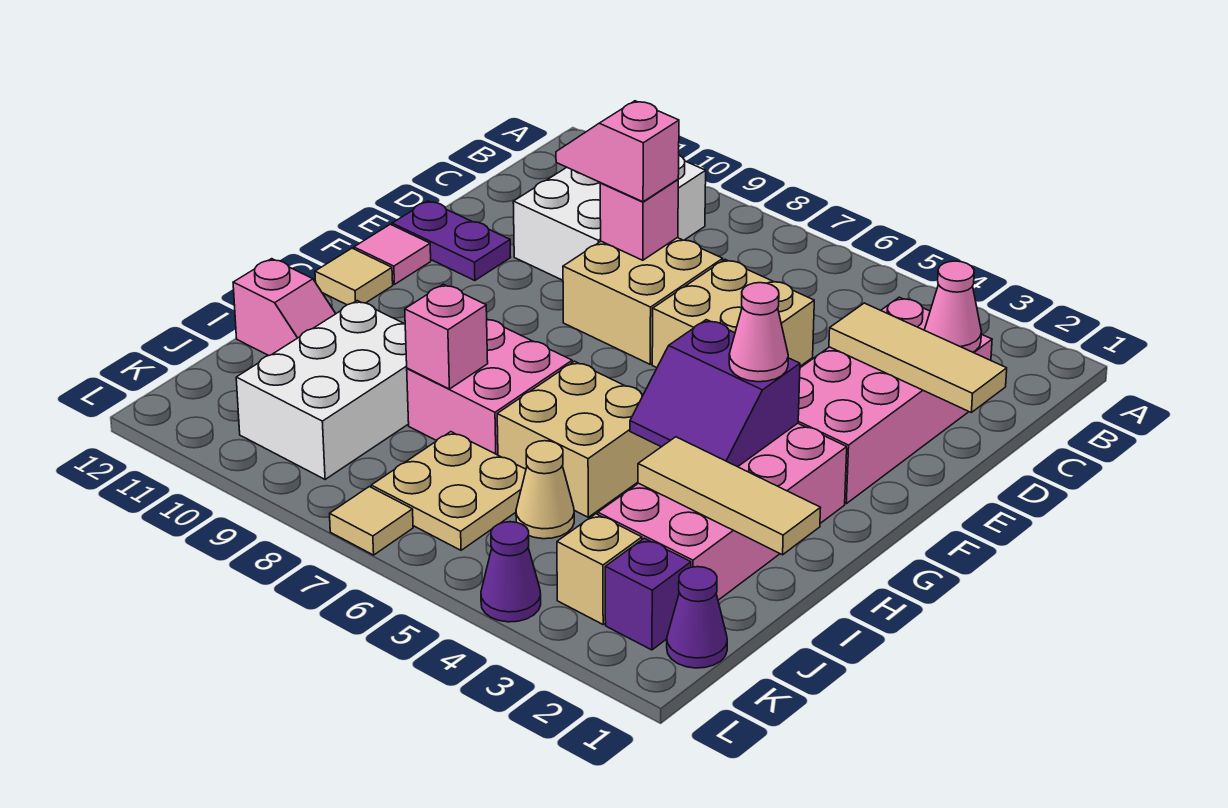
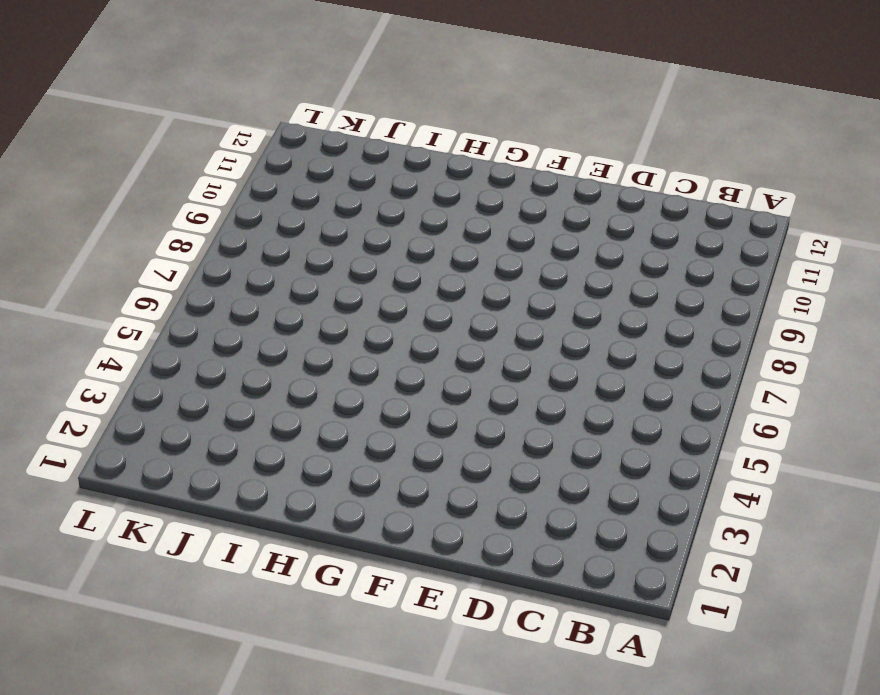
none -> white brick B9:D10 level 1
none -> pink brick C2:F3 level 1
none -> tan brick D5:E6 level 1

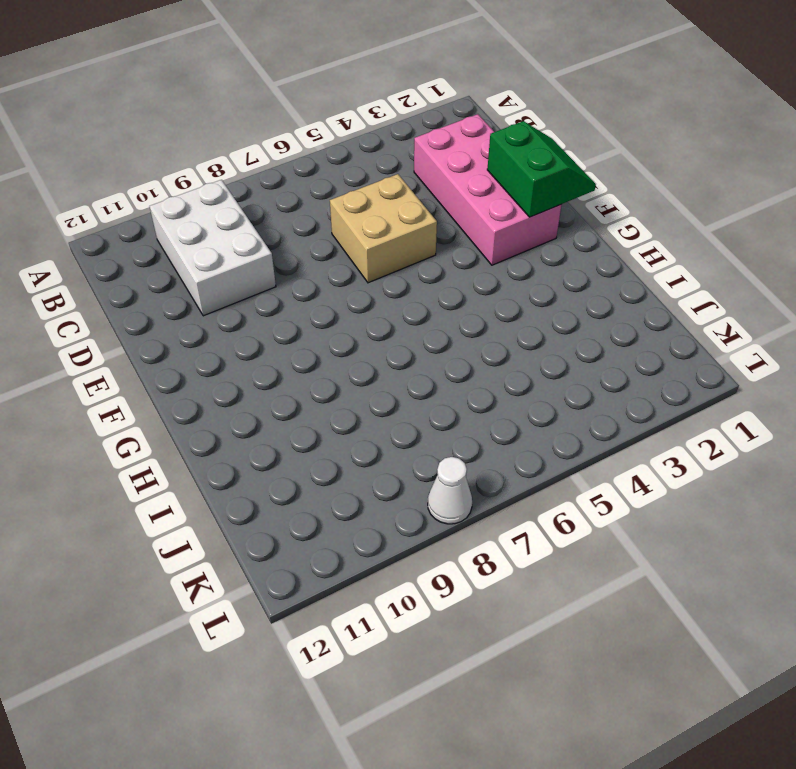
green slope E1:F2 level 2 top 2 -> none
white cone L8 level 1 -> none
none -> tan brick D7:E8 level 1
none -> purple plate E11:E12 level 1
none -> pink tile F12 level 1

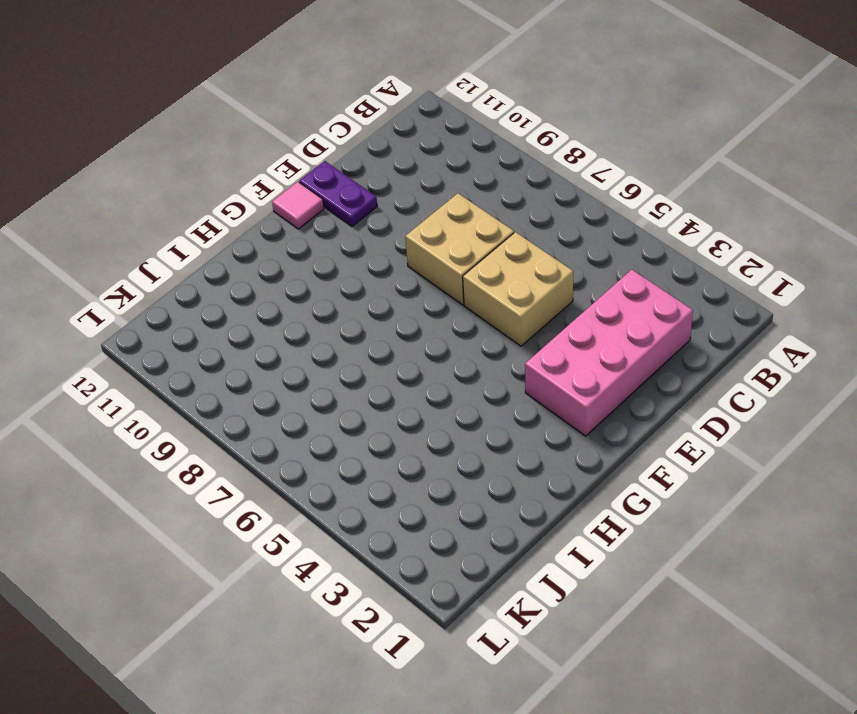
none -> white brick B9:D10 level 1
none -> pink brick G2:J3 level 1
none -> tan tile G12 level 1

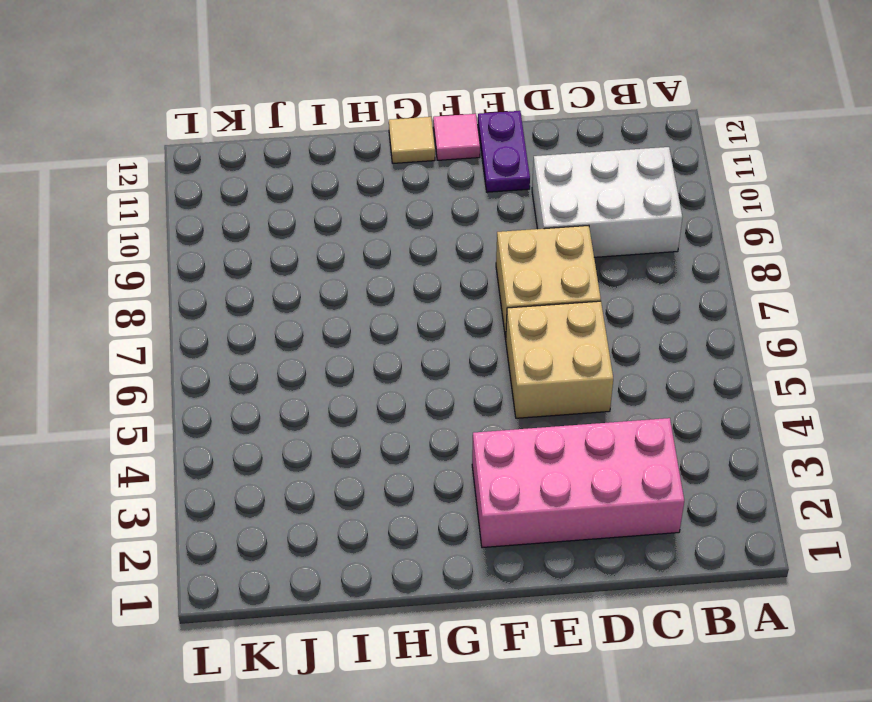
none -> pink brick G2:J3 level 1
none -> tan brick H5:I6 level 1
none -> pink brick H7:I8 level 1

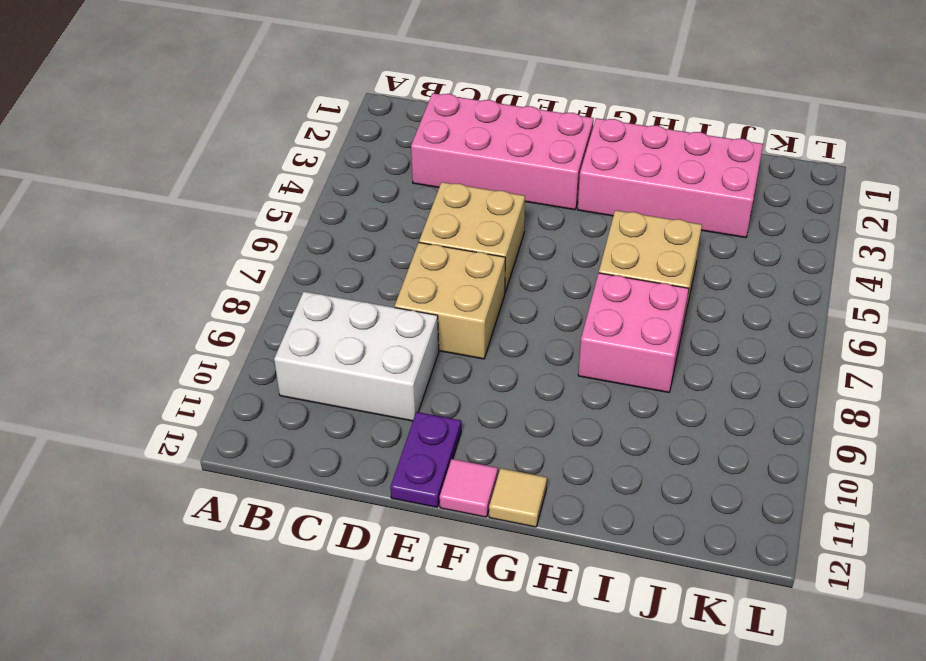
none -> white brick I9:K10 level 1
none -> pink slope I11:I12 level 1 top 12
none -> tan cone J5 level 1

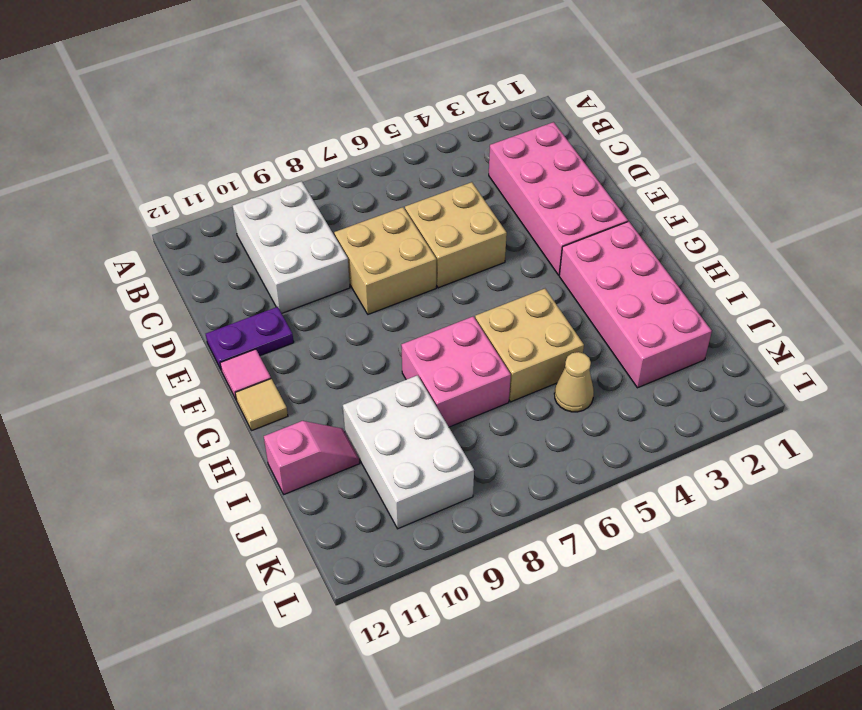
none -> tan plate J6:K7 level 1
none -> purple cone K1 level 1
none -> purple brick K2 level 1

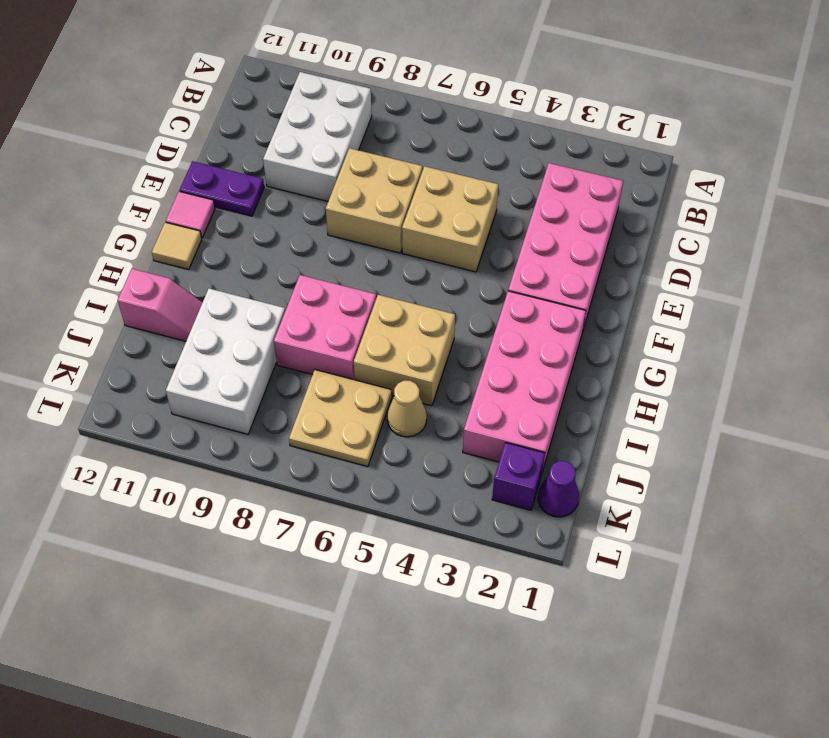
none -> tan brick K3 level 1
none -> purple cone L4 level 1
none -> tan tile L7 level 1

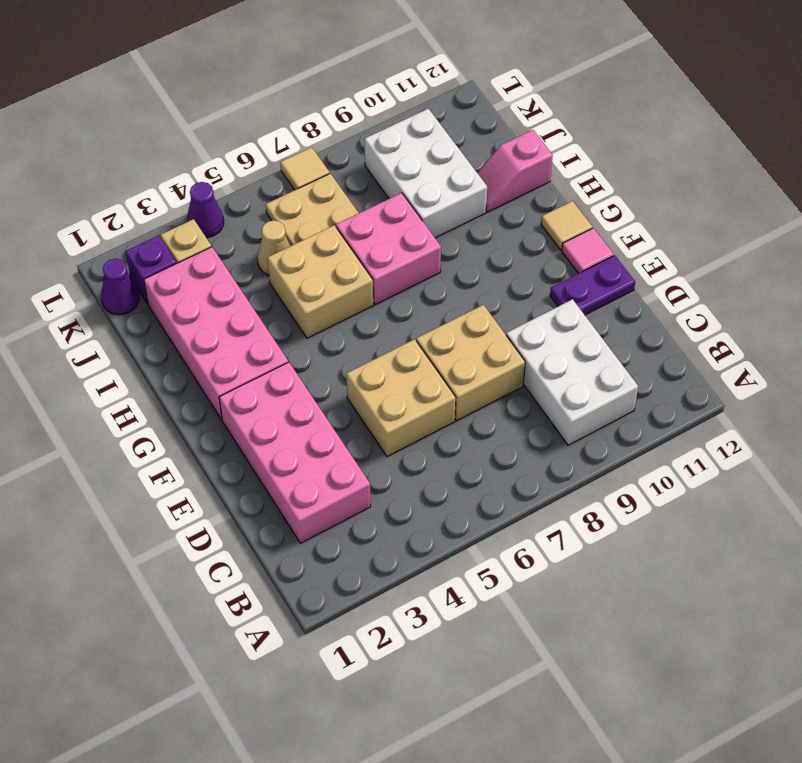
none -> pink cone C2 level 2
none -> tan tile D1:D3 level 2
none -> pink brick D8 level 2

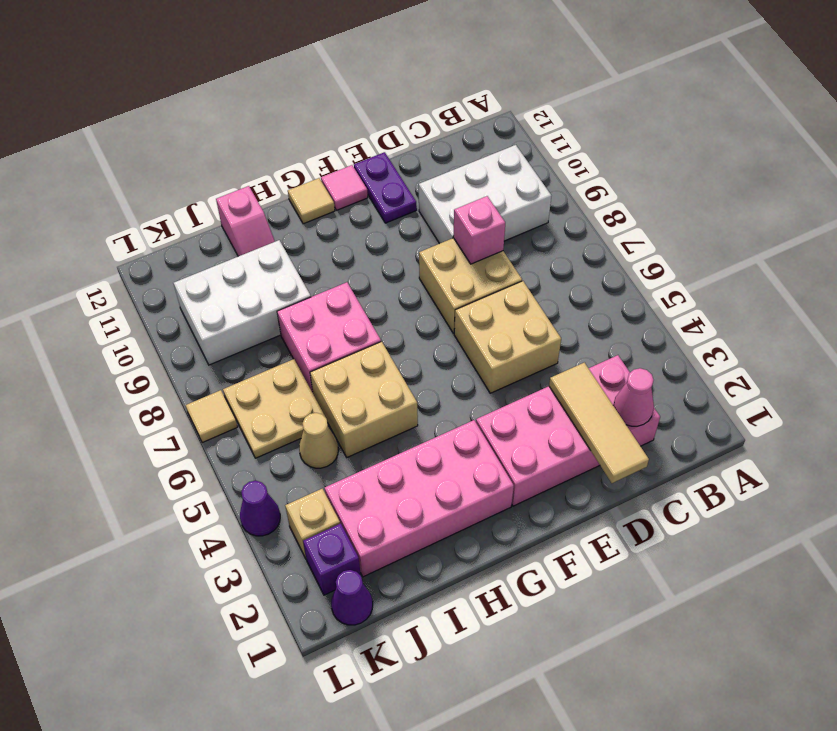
none -> purple slope G3:H4 level 2 top G
none -> tan tile I1:I3 level 2
none -> pink brick I8 level 2

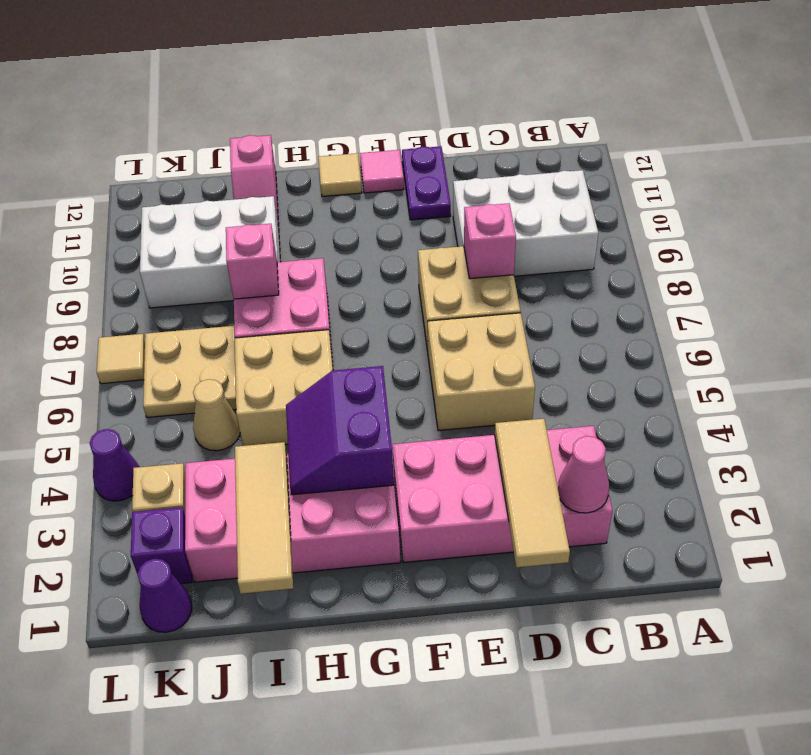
none -> pink slope D8:D9 level 3 top 8
none -> pink cone G3 level 3

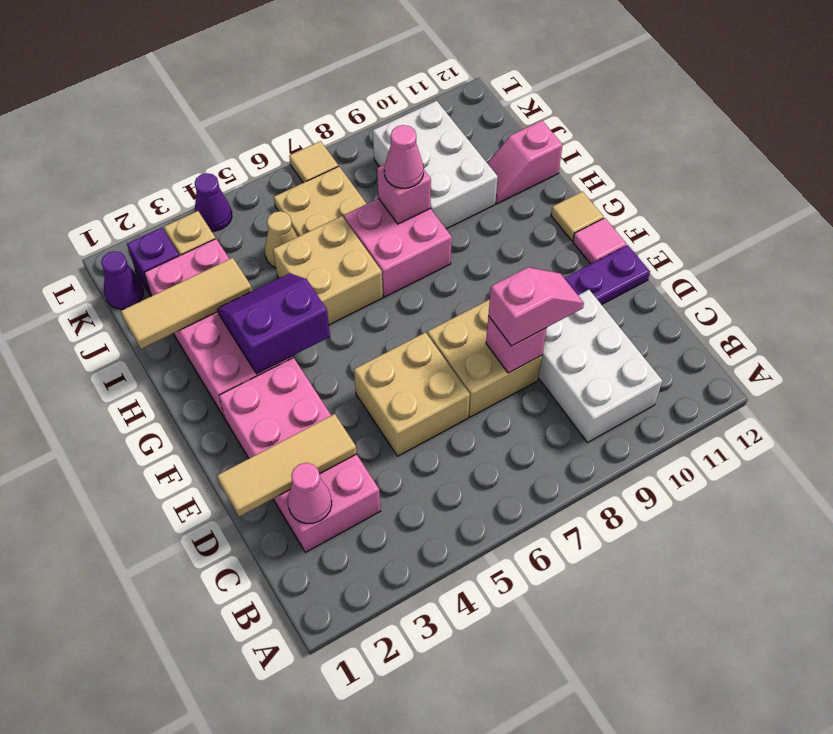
pink cone I8 level 3 -> pink cone G3 level 3

